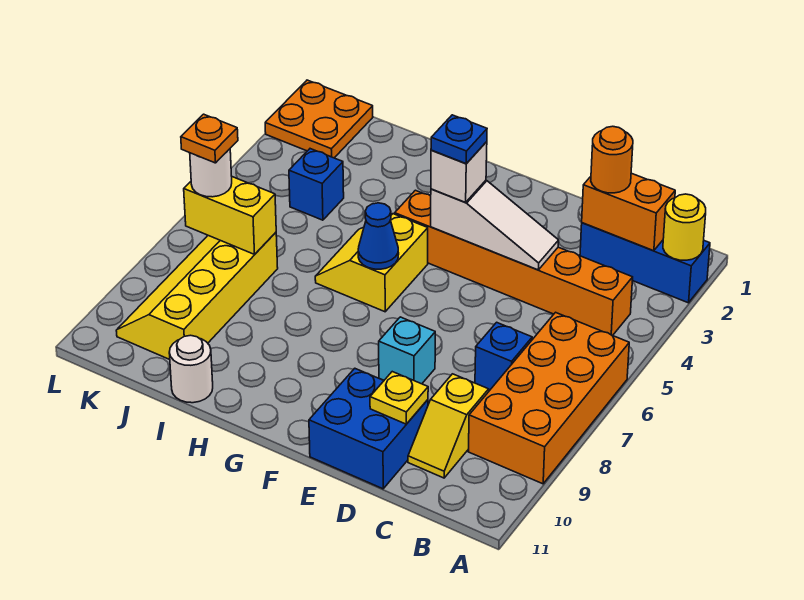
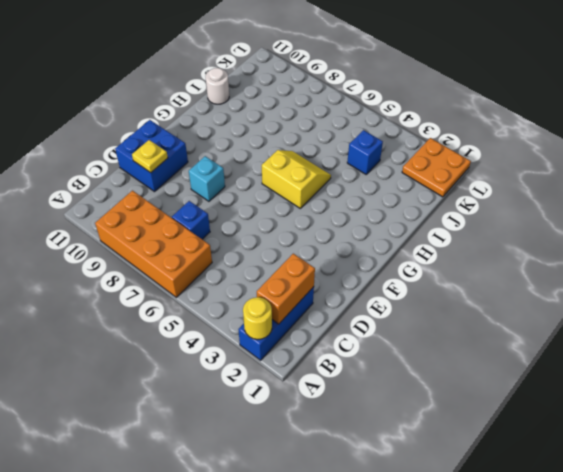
none -> orange brick B4:G4 level 1
none -> yellow slope C9:C10 level 1 top 9
none -> yellow slope J7:K10 level 1 top J

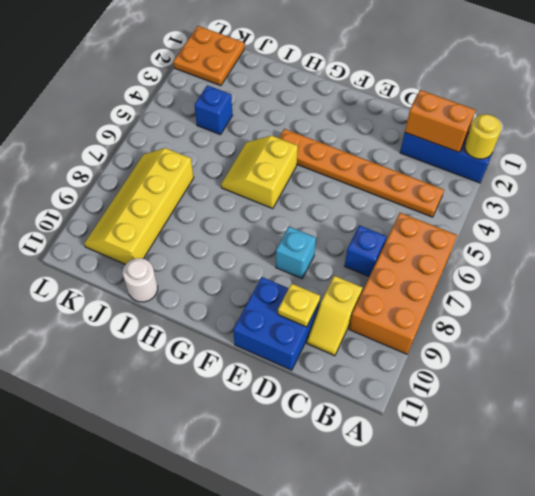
orange plate B4:G4 level 1 -> orange brick B4:G4 level 1
none -> white slope D4:F4 level 2 top F
none -> blue cone G6 level 2
none -> yellow brick J7:K7 level 2

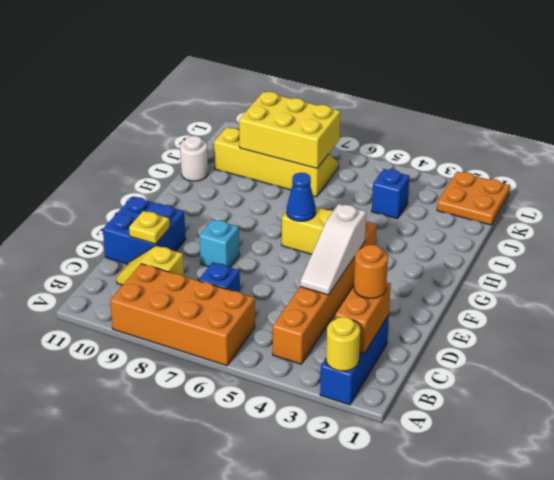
yellow brick J7:K9 level 2 -> yellow brick J7:K7 level 2
none -> white brick F4 level 3
none -> white round brick K7 level 3
none -> blue plate F4 level 4

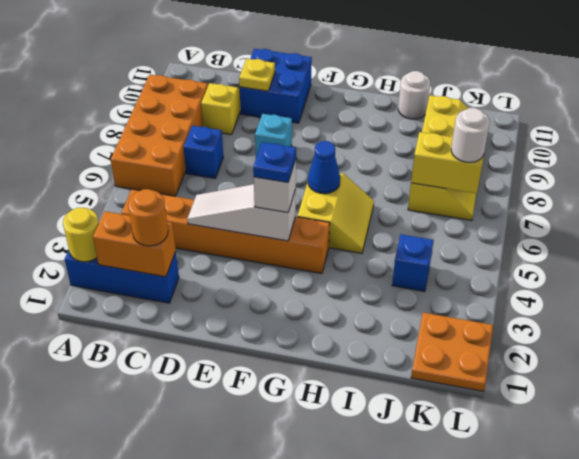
none -> orange plate K7 level 4

